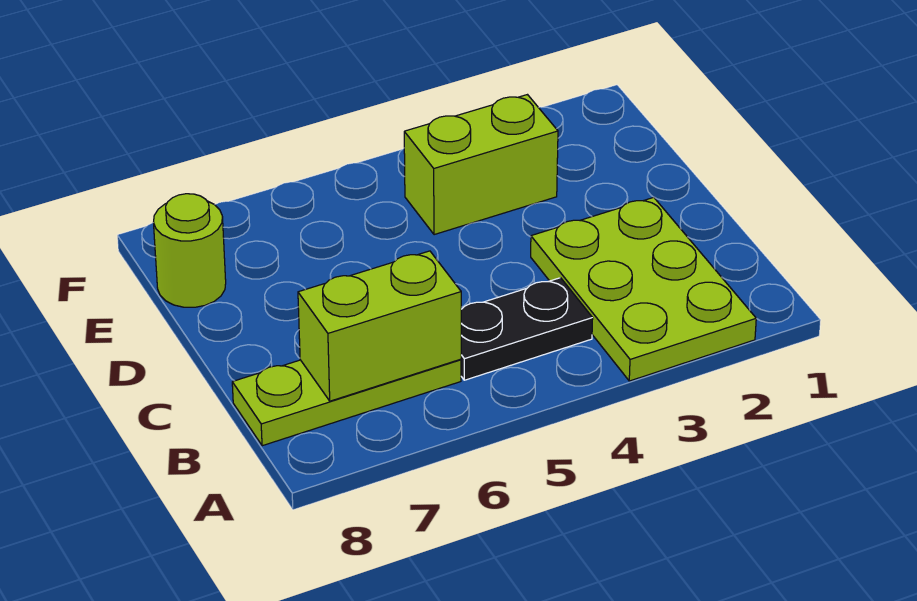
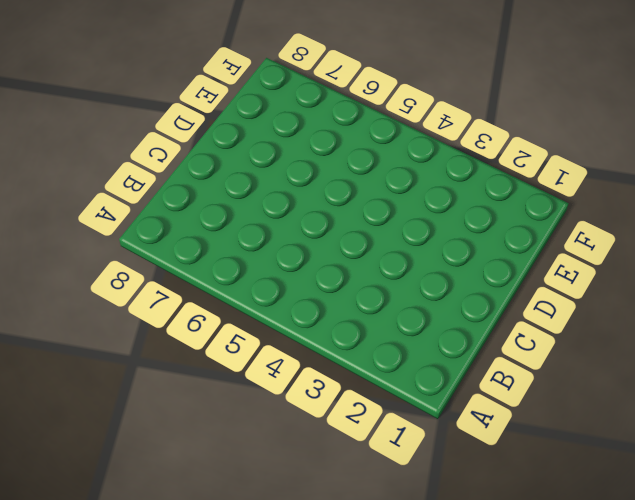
none -> lime plate A2:C3 level 1
none -> black plate B4:B5 level 1

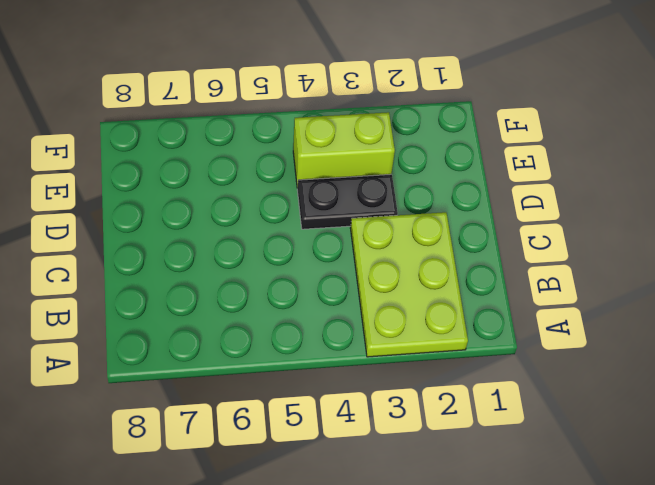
black plate D3:D4 level 1 -> black plate B4:B5 level 1
none -> lime plate B6:B8 level 1
none -> lime round brick E8 level 1

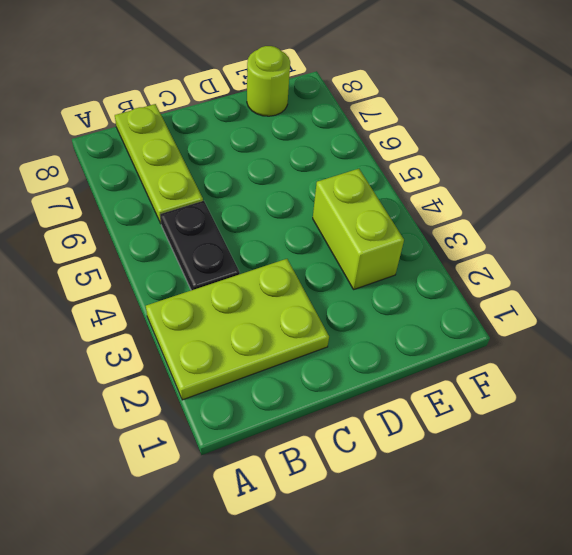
none -> lime brick B6:B7 level 2

